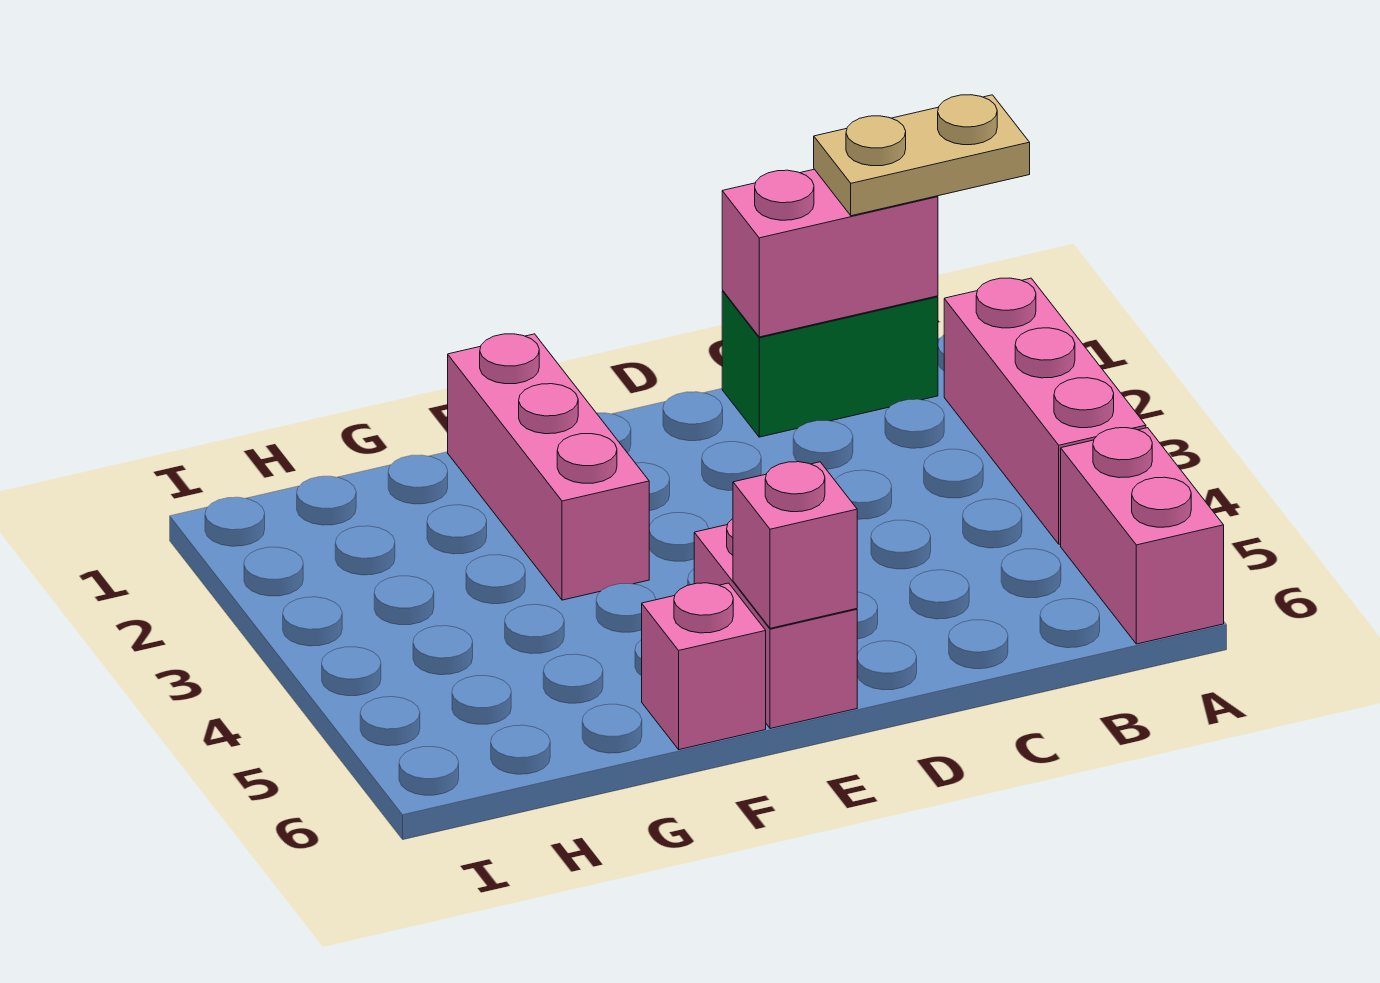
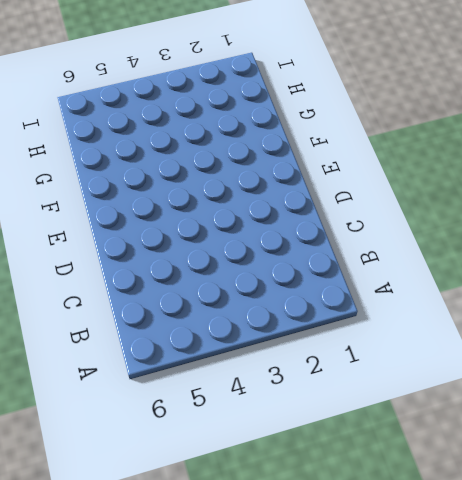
none -> pink brick A2:A4 level 1
none -> pink brick A5:A6 level 1

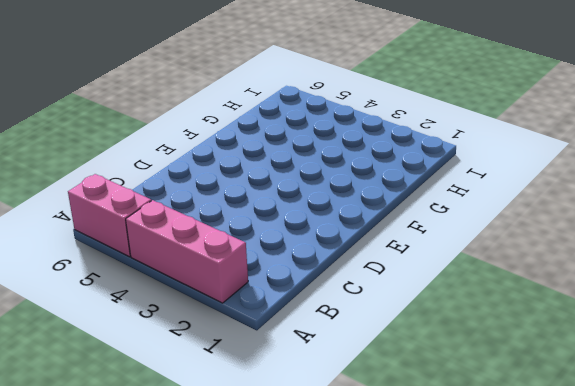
none -> green brick B1:C1 level 1
none -> pink brick E5:E6 level 1

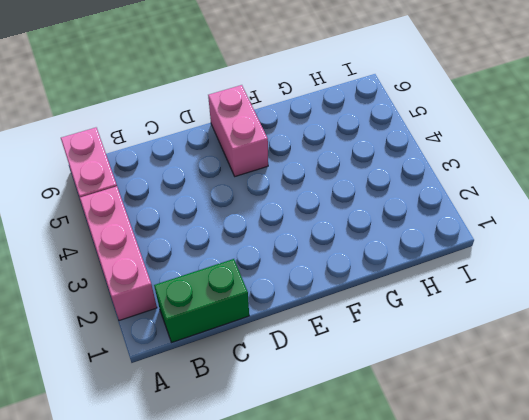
none -> pink brick F1:F3 level 1
none -> pink brick F6 level 1

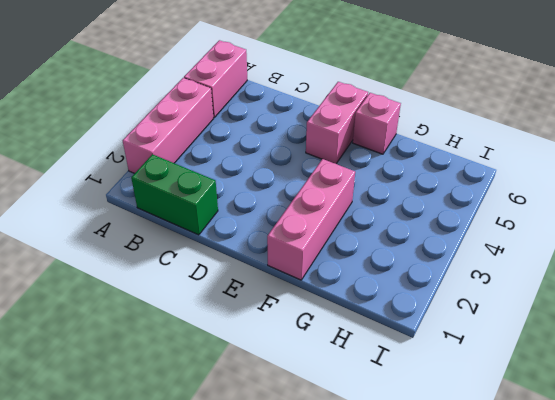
none -> pink brick B1:C1 level 2
none -> pink brick E6 level 2

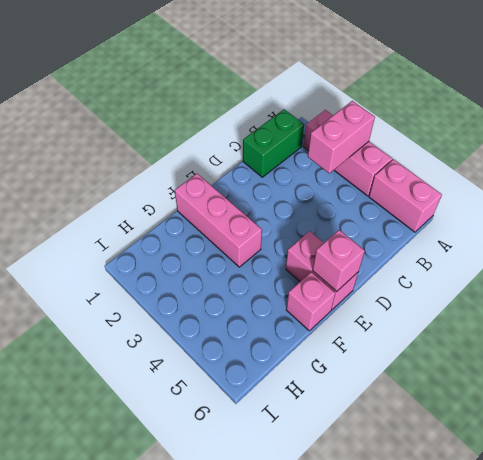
pink brick A3:B3 level 2 -> pink brick B1:C1 level 2
none -> tan plate A1:B1 level 3

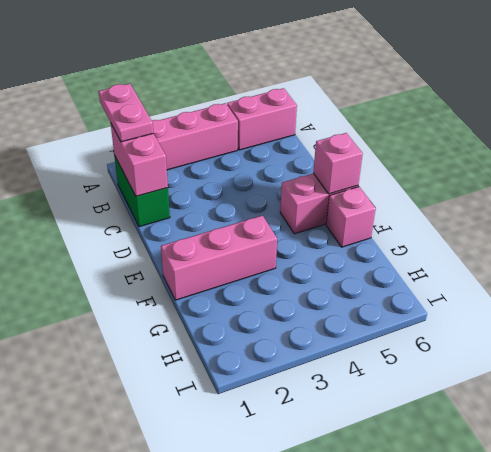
pink plate A1:B1 level 3 -> tan plate A1:B1 level 3

